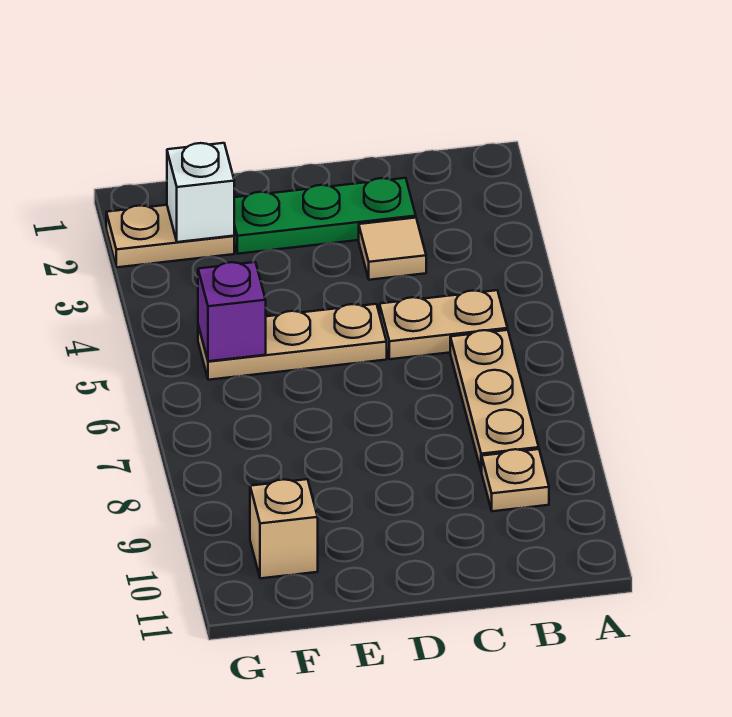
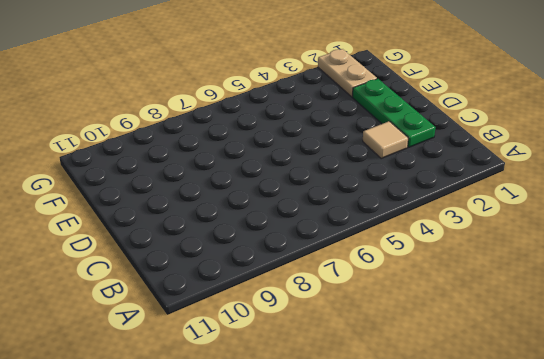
none -> tan plate B5:C5 level 1
none -> tan plate B6:B8 level 1

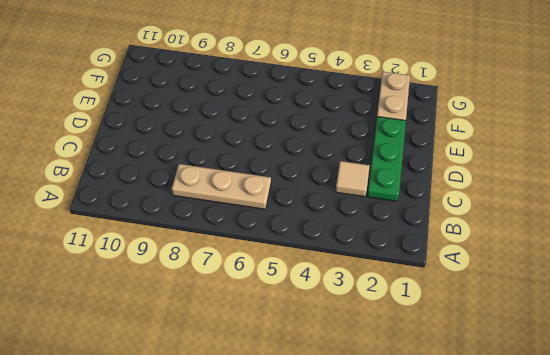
none -> tan plate B5:C5 level 1
none -> tan plate B9 level 1

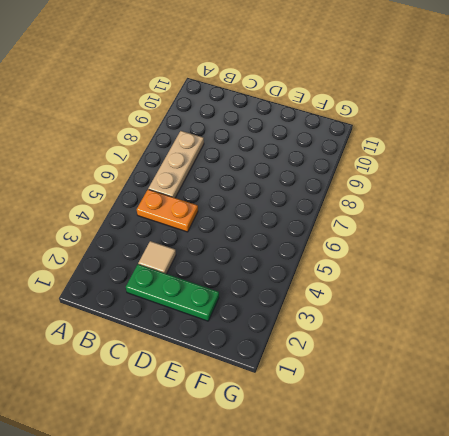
orange plate B5:C5 level 1 -> tan plate B5:C5 level 1
none -> tan plate B9 level 1
none -> tan plate D5:F5 level 1

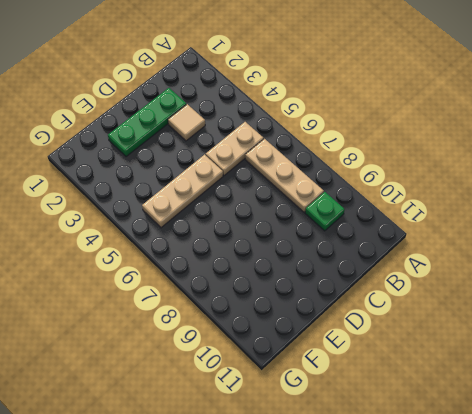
green plate B9 level 1 -> tan plate B9 level 1
none -> tan plate F2:G2 level 1
none -> tan brick F10 level 1

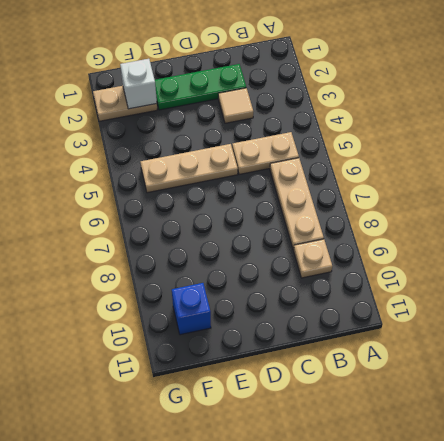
blue brick F10 level 1 -> tan brick F10 level 1
none -> purple brick F5 level 2

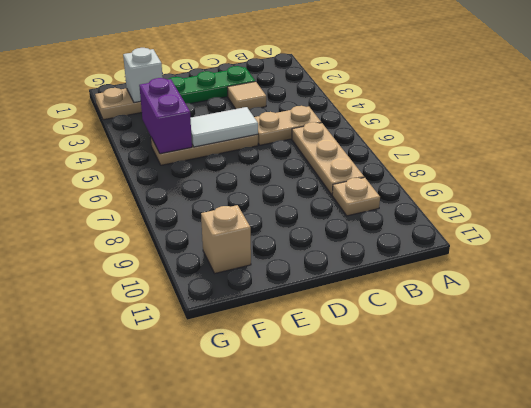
white tile D5:E5 level 2 -> none
purple brick F4:F5 level 2 -> purple brick F5 level 2

